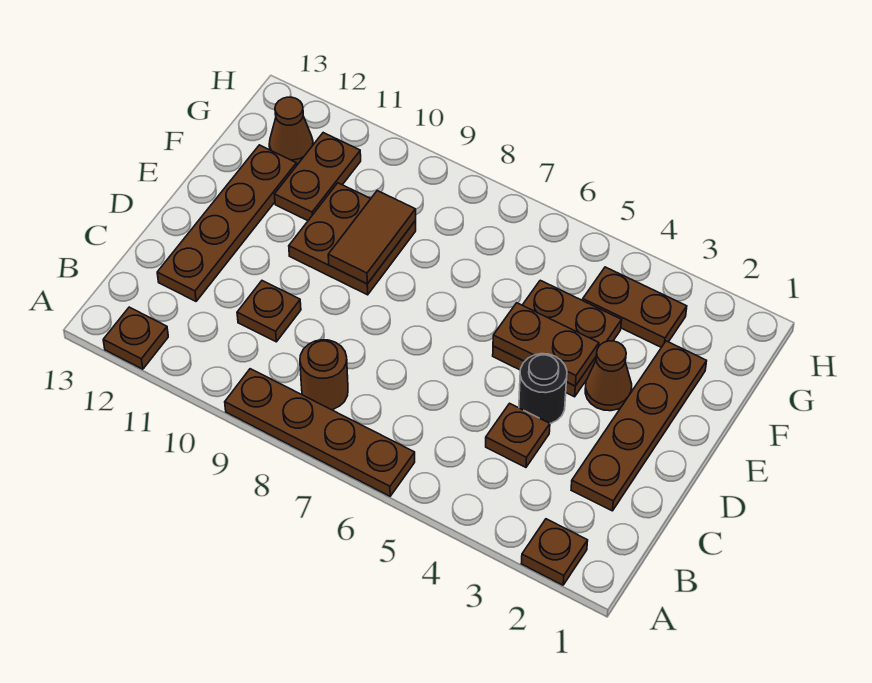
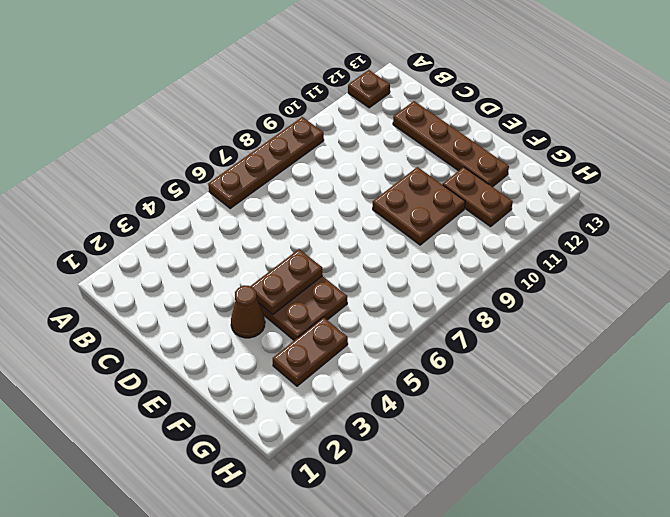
none -> brown plate A2 level 1
none -> brown round brick B8 level 1
none -> brown plate C2:F2 level 1

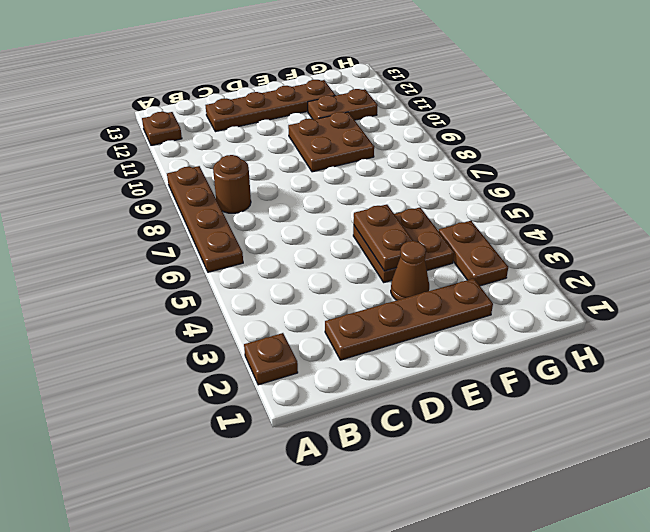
none -> brown plate C4 level 1
none -> brown plate C10 level 1
none -> black round brick D4 level 1

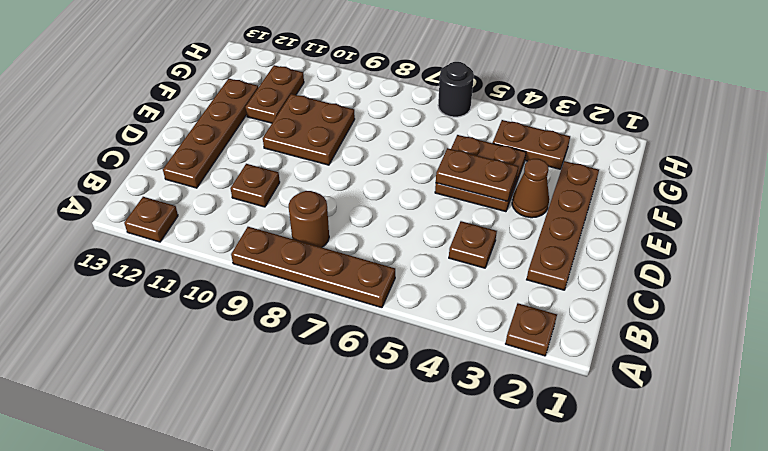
black round brick H6 level 1 -> black round brick D4 level 1
none -> brown cone G12 level 1
none -> brown tile E9:F9 level 2

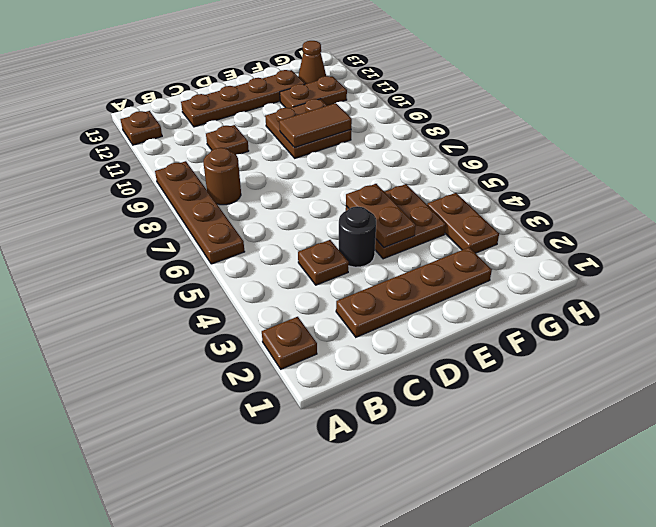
none -> brown cone E3 level 1

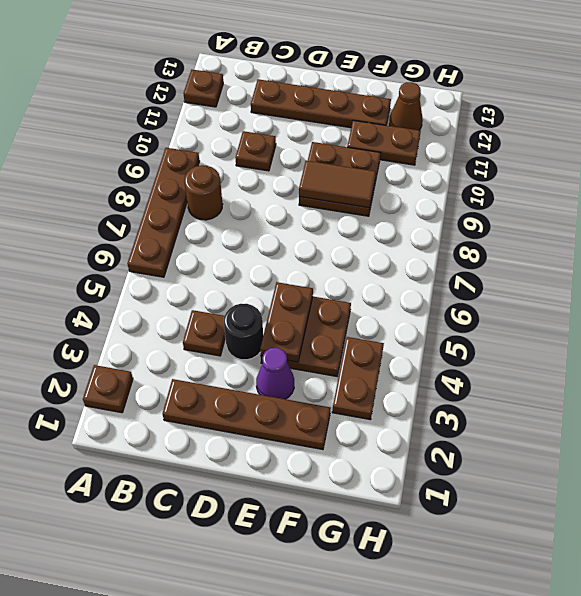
purple cone E3 level 1 -> brown cone E3 level 1

